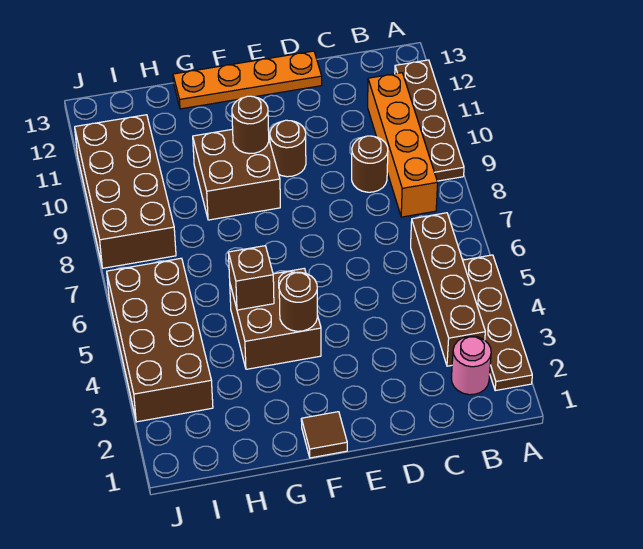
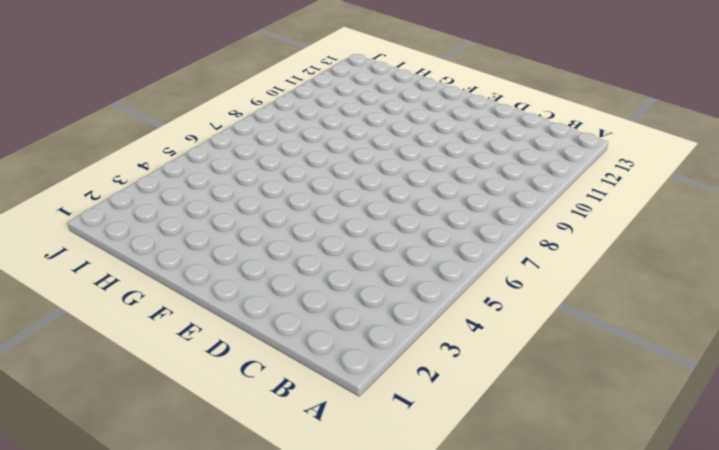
none -> brown plate A2:A5 level 1
none -> brown plate A9:A12 level 1
none -> pink round brick B2 level 1

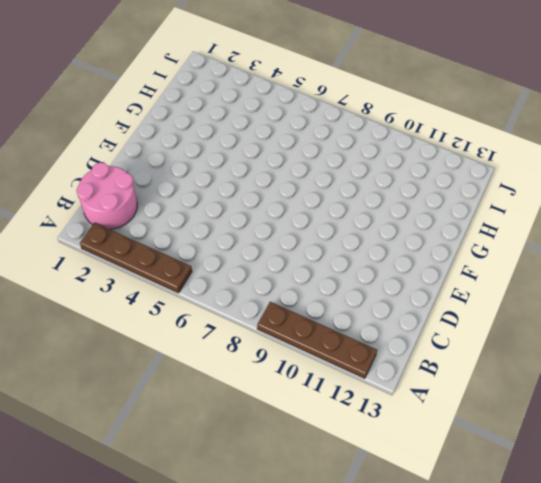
pink round brick B1:C2 level 1 -> pink round brick B2 level 1
none -> brown brick B3:B6 level 1
none -> orange brick B8:B11 level 1
none -> brown round brick C9 level 1

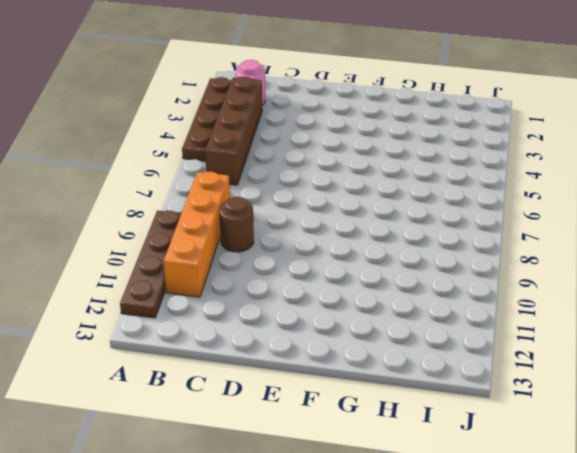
none -> orange plate D13:G13 level 1
none -> brown round brick E10 level 1
none -> brown tile F1 level 1

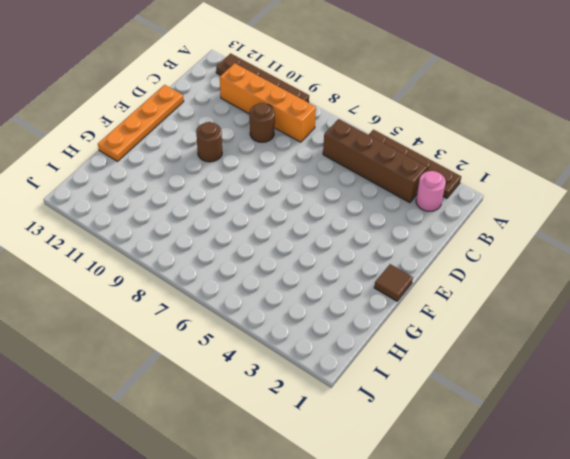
none -> brown brick F4:G5 level 1
none -> brown brick F9:G10 level 1
none -> brown brick I3:J6 level 1

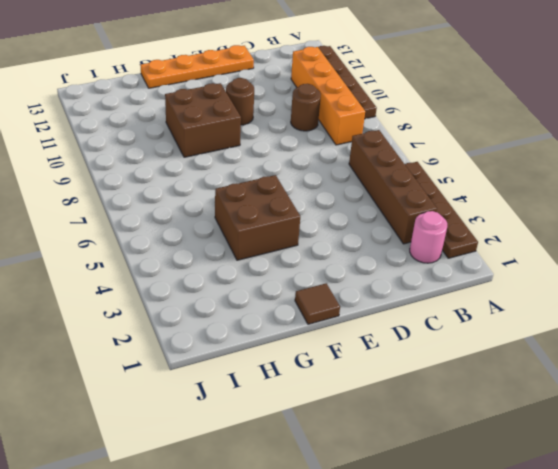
none -> brown brick I3:J6 level 1
none -> brown brick I8:J11 level 1
none -> brown round brick F4 level 2

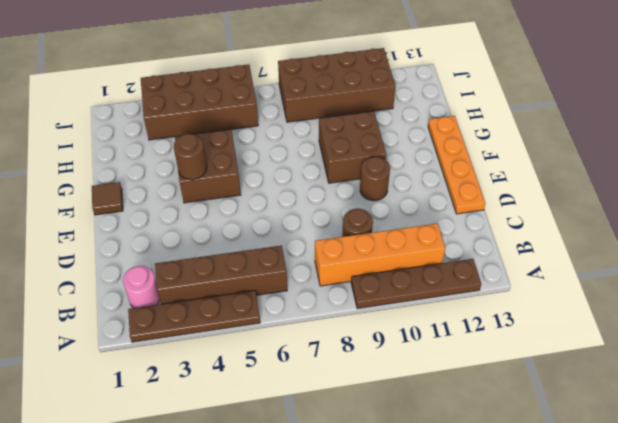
none -> brown round brick F10 level 2
none -> brown brick G5 level 2

